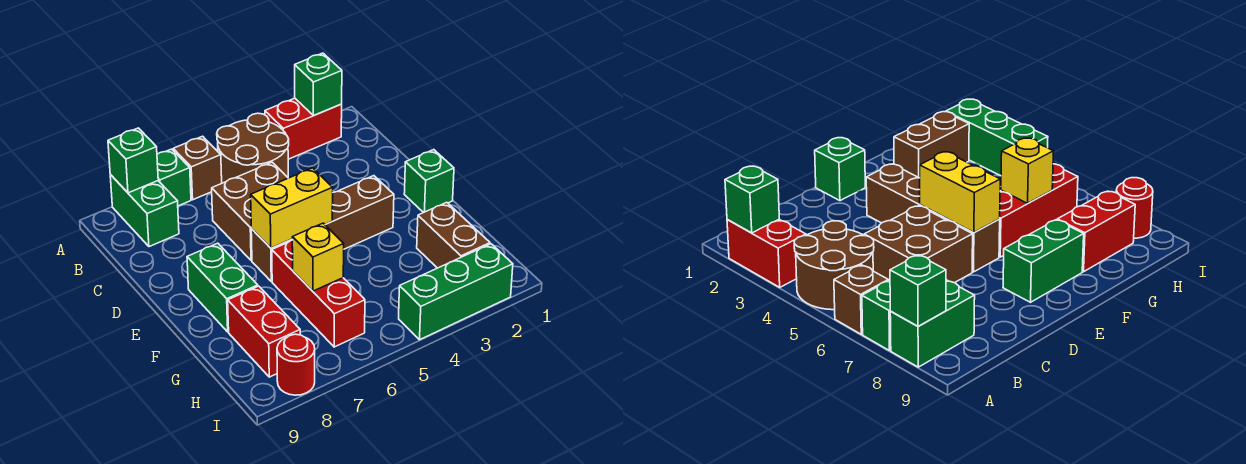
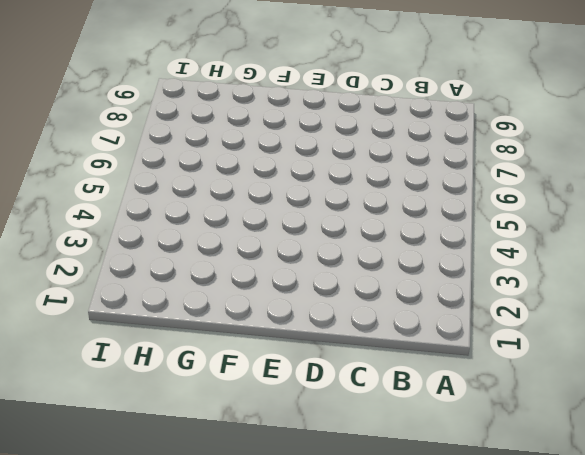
none -> red brick A2:A3 level 1
none -> brown round brick A4:B5 level 1
none -> brown brick A6 level 1

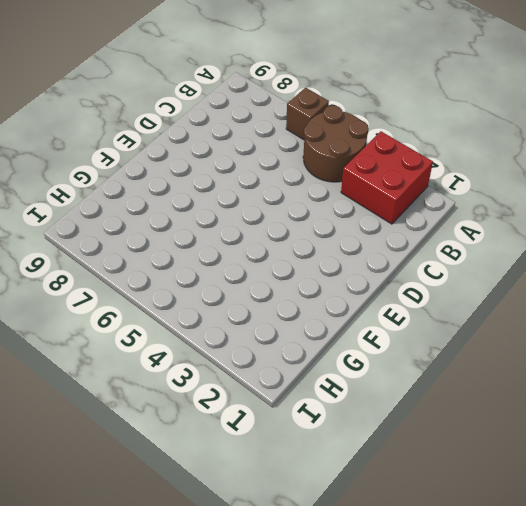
red brick A2:B3 level 1 -> red brick A2:A3 level 1
none -> green brick A7 level 1
none -> green brick A8:B8 level 1
none -> brown brick C5:D6 level 1

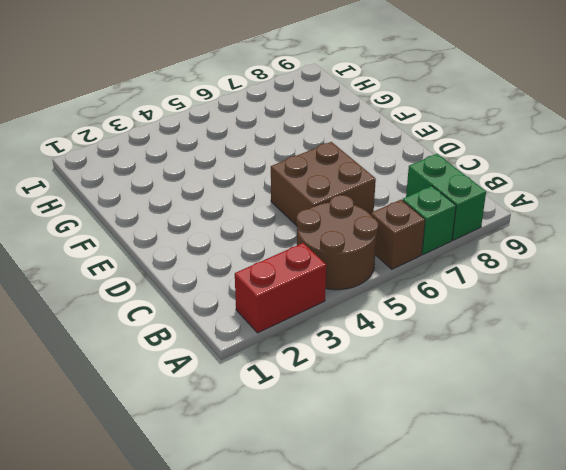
none -> green brick E1 level 1
none -> brown brick E3:E6 level 1
none -> green brick E8:F8 level 1

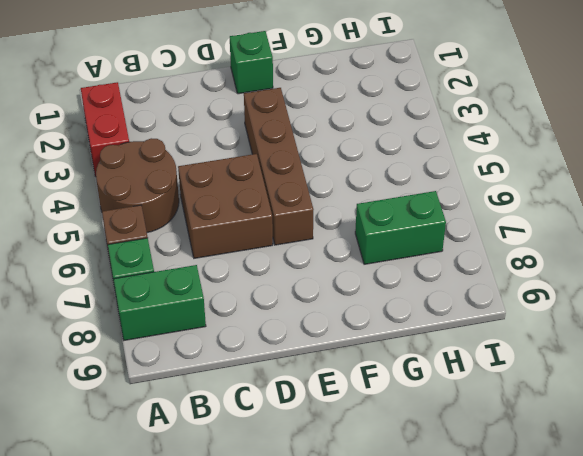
green brick G7:H7 level 1 -> green brick E8:F8 level 1
none -> red brick F6:H6 level 1
none -> brown brick G2:H2 level 1
none -> red brick G8:H8 level 1

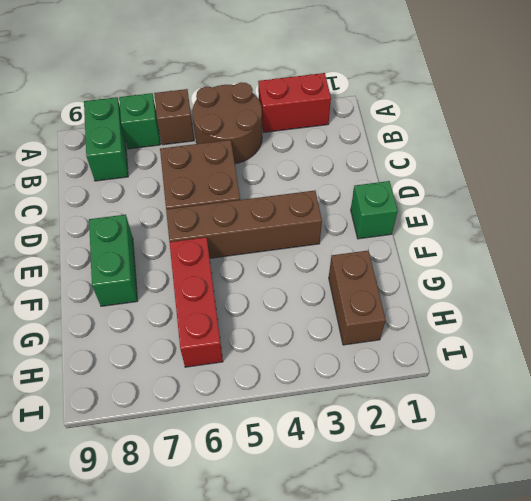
none -> red brick G8:H8 level 1
none -> green brick I2:I4 level 1
none -> red round brick I8 level 1

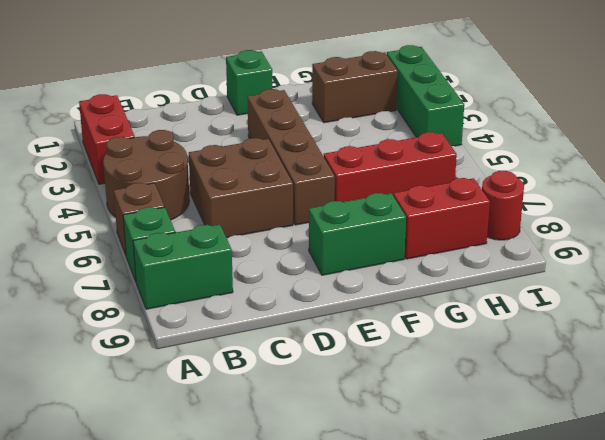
none -> green brick A2 level 2
none -> green brick A8 level 2
none -> yellow brick E5:E6 level 2

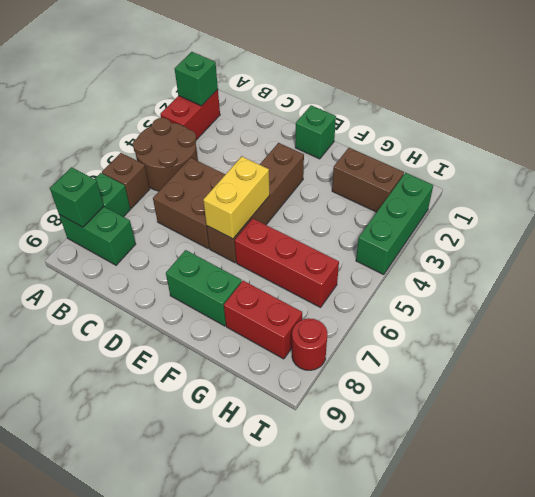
none -> yellow brick G6 level 2

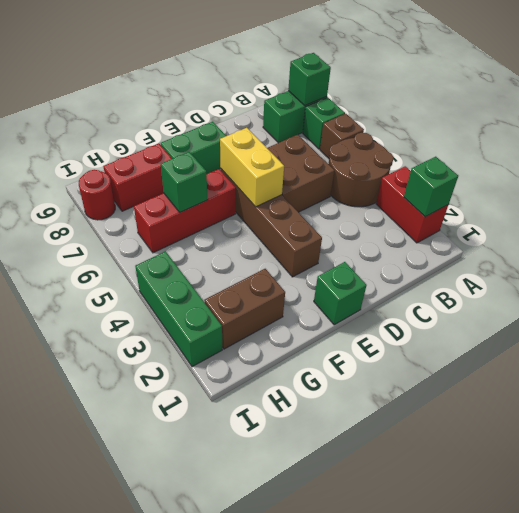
green brick G6 level 2 -> yellow brick G6 level 2

